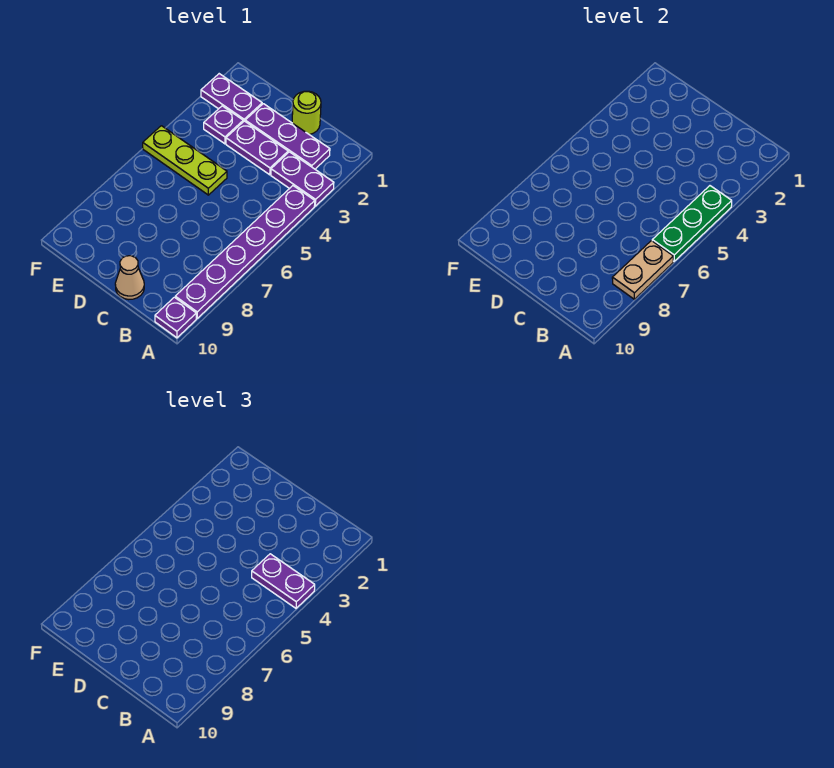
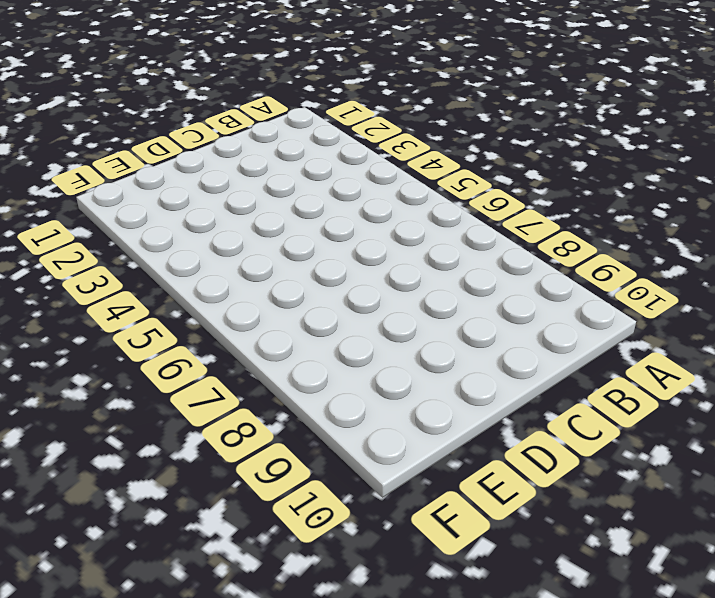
none -> purple plate A3:B3 level 1
none -> purple plate A4:A9 level 1
none -> purple plate A10 level 1

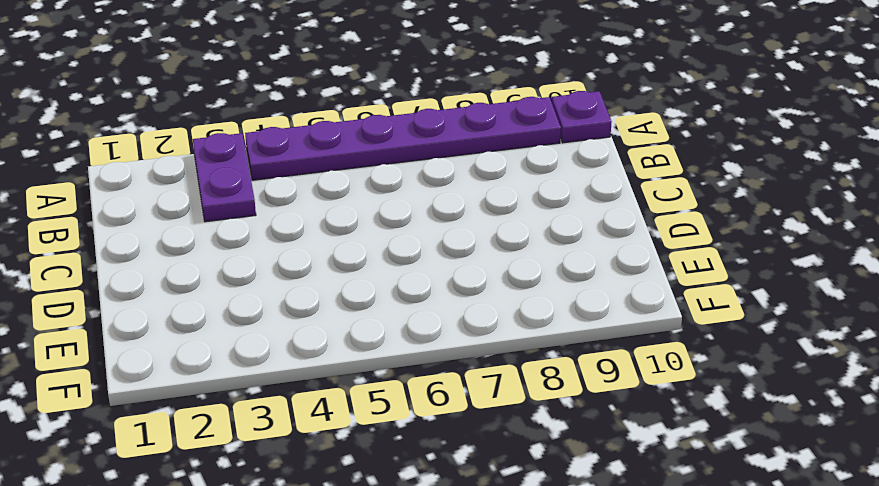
none -> purple plate B2:D2 level 1
none -> lime round brick C1 level 1
none -> purple plate C3:D3 level 1

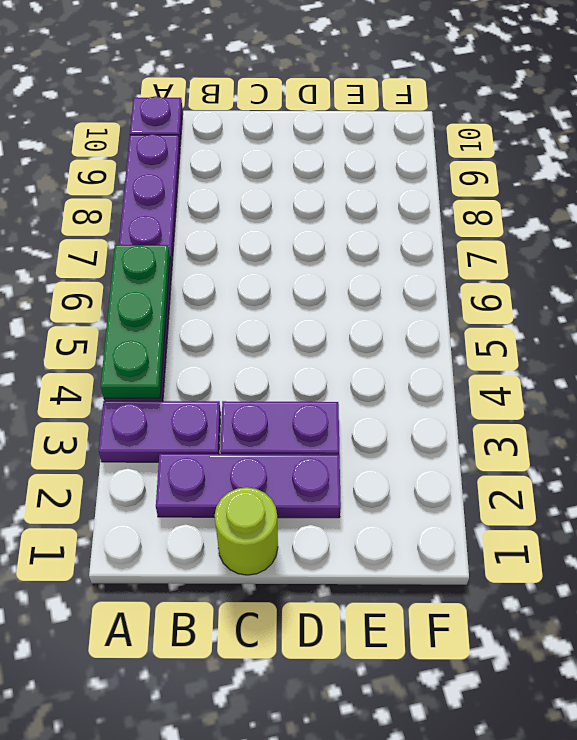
none -> tan cone C10 level 1
none -> lime plate D5:F5 level 1
none -> purple plate E2:F2 level 1

